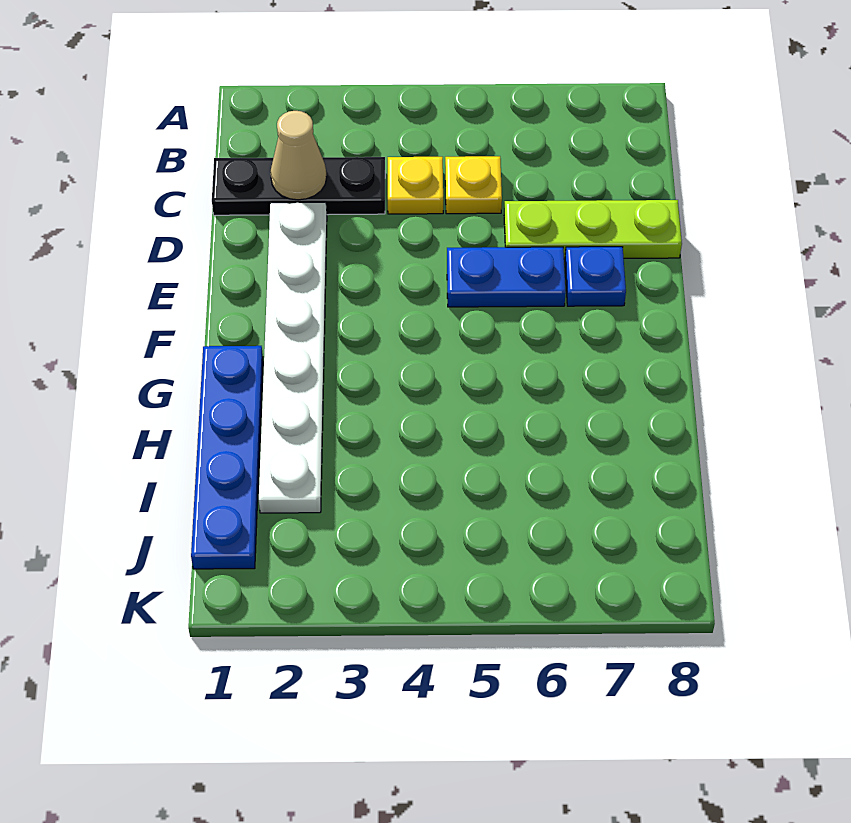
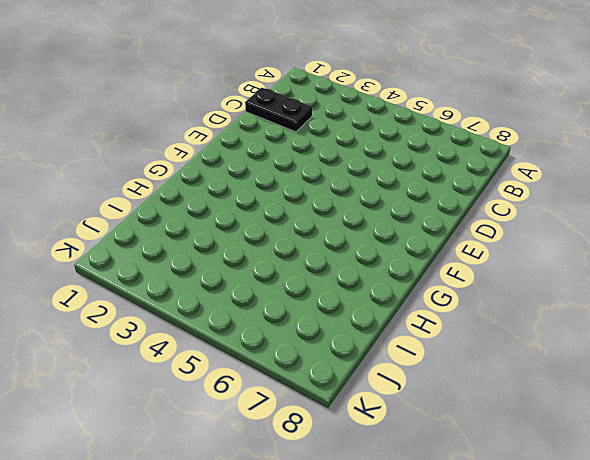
black plate C1:C2 level 1 -> black plate C1:C3 level 1
none -> yellow plate C4 level 1
none -> yellow plate C5 level 1

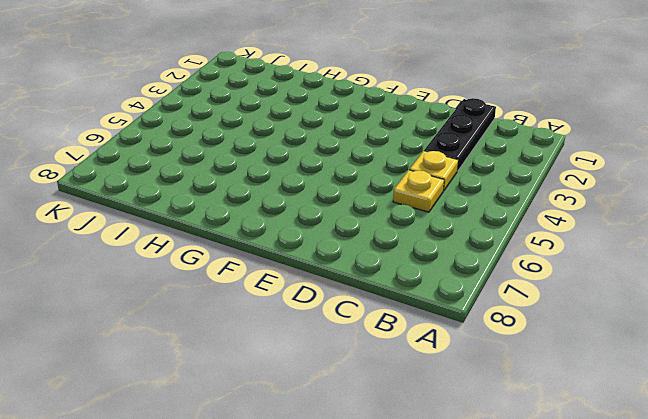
none -> white plate D2:I2 level 1
none -> lime plate D6:D8 level 1

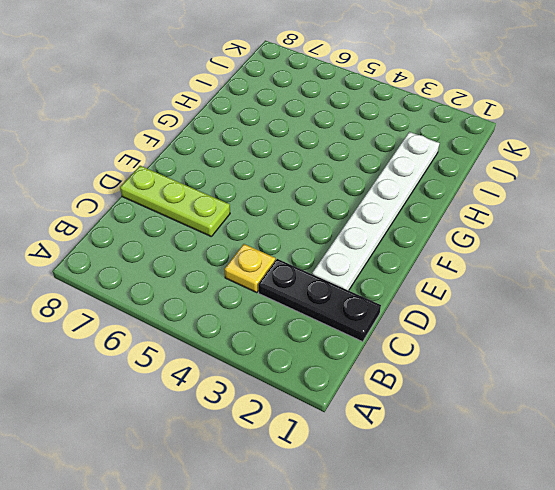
none -> yellow plate C5 level 1
none -> blue plate E5:E6 level 1

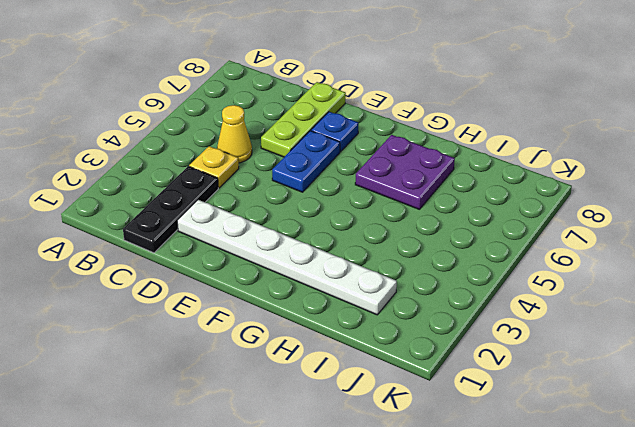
yellow cone C5 level 1 -> yellow plate C5 level 1
purple plate G6:H7 level 1 -> none
none -> blue plate G1:J1 level 1
none -> tan cone C2 level 2

